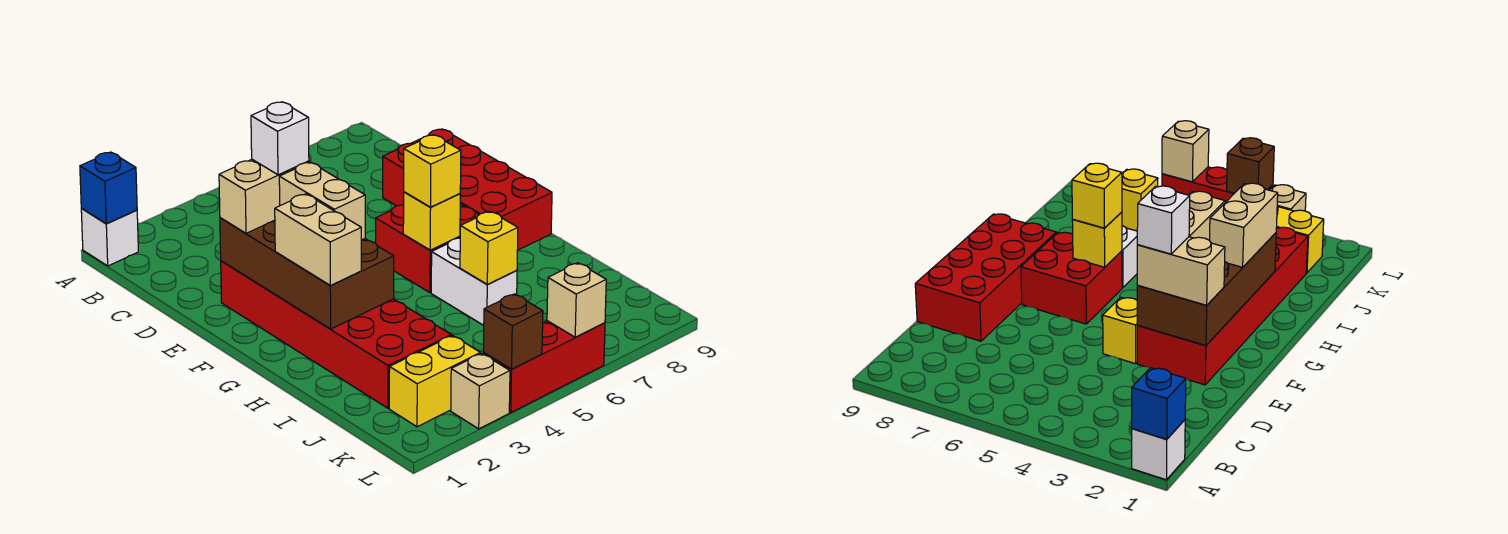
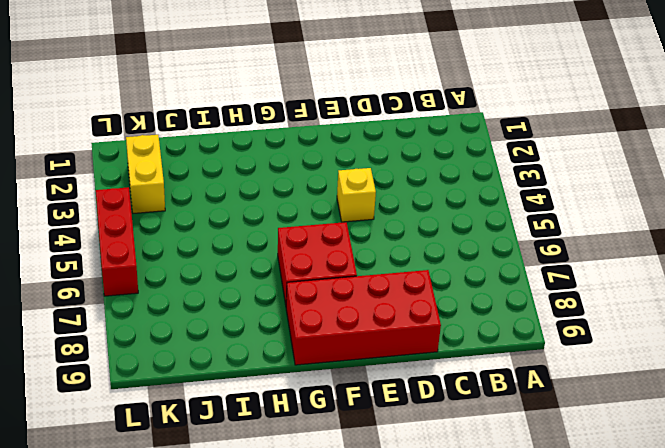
none -> white brick A1 level 1
none -> red brick E2:J3 level 1
none -> white brick H6:I6 level 1

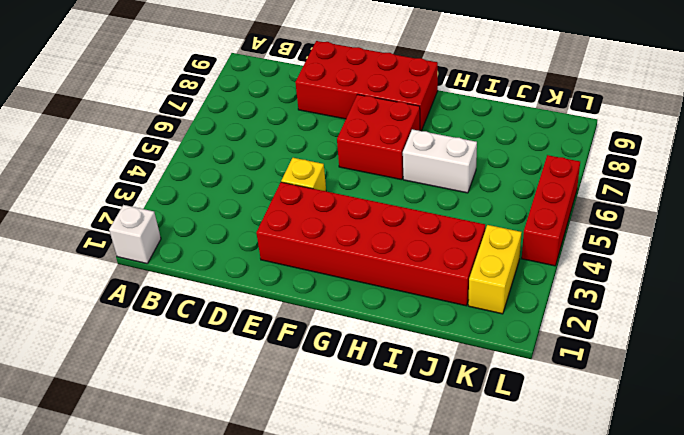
none -> tan brick L3 level 1
none -> blue brick A1 level 2
none -> brown brick E2:H3 level 2

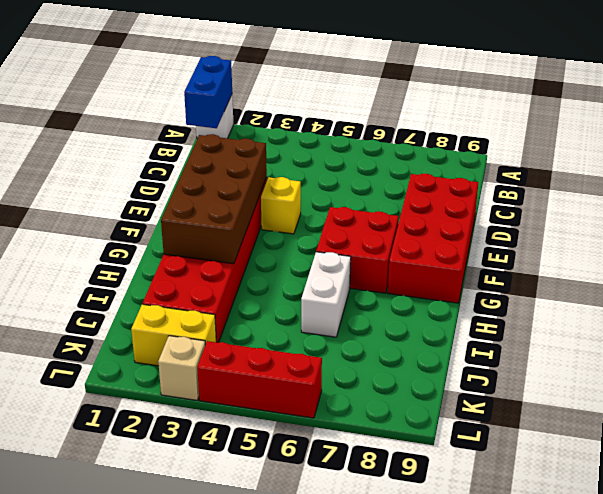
blue brick A1:B1 level 2 -> blue brick A1 level 2
none -> yellow brick G6 level 2
none -> yellow brick I6 level 2
none -> brown brick L4 level 2

